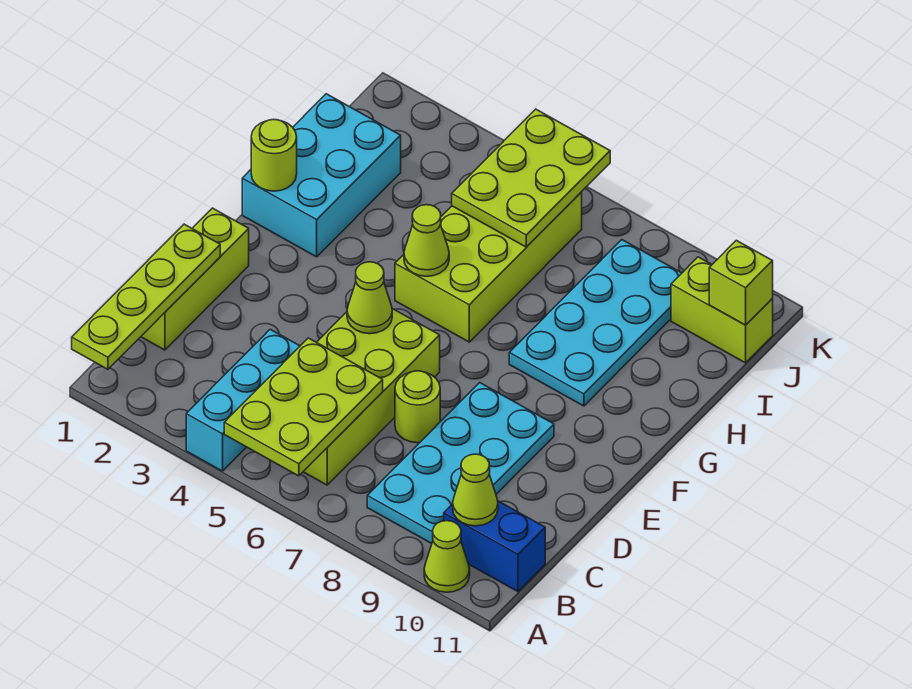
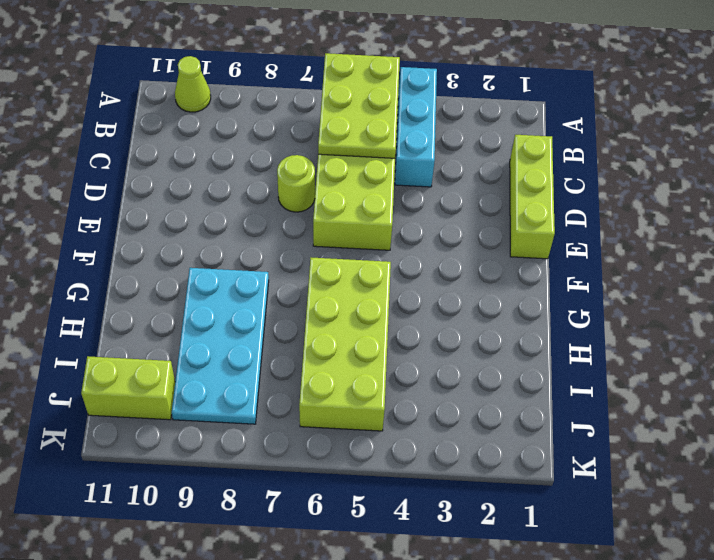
none -> cyan plate B8:E9 level 1
none -> blue brick B10:B11 level 1
none -> cyan brick G1:I2 level 1

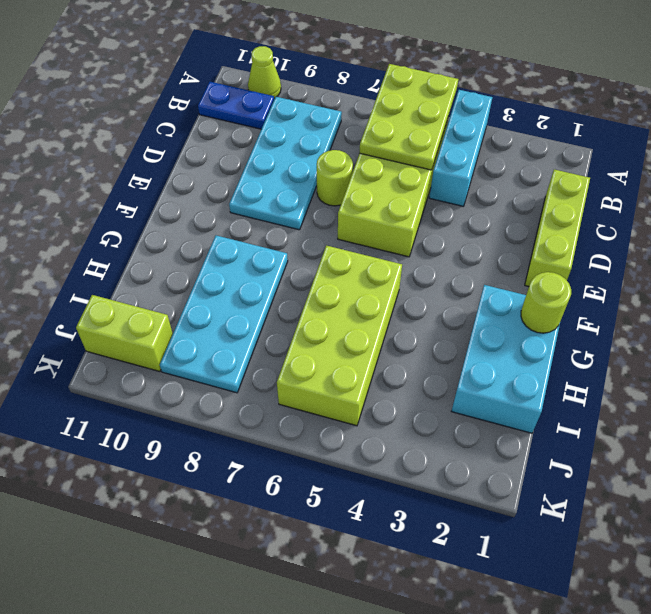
blue plate B10:B11 level 1 -> blue brick B10:B11 level 1
none -> lime plate A1:D1 level 2
none -> lime cone B10 level 2
none -> lime cone E5 level 2

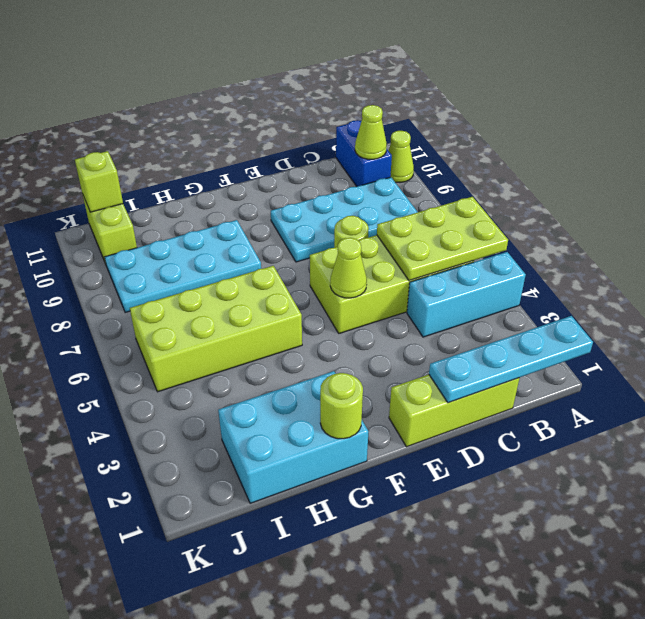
cyan plate A1:D1 level 2 -> lime plate A1:D1 level 2
none -> lime cone G5 level 2
none -> lime plate I5:K6 level 2

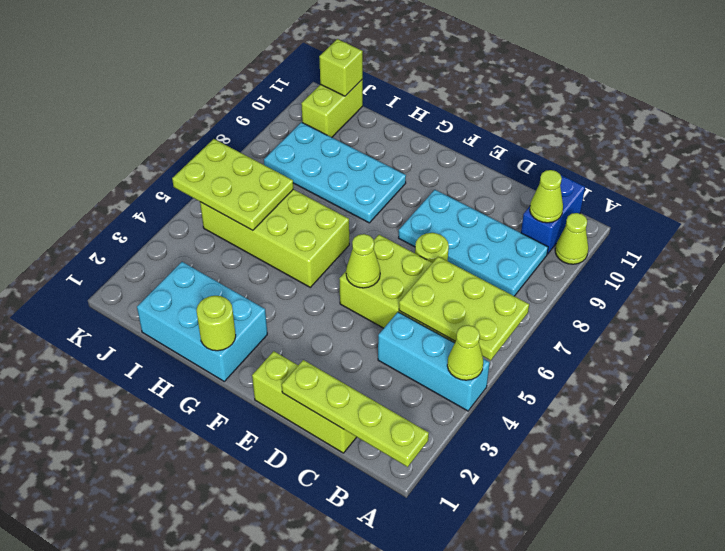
lime cone A4 level 2 -> lime cone G5 level 2

